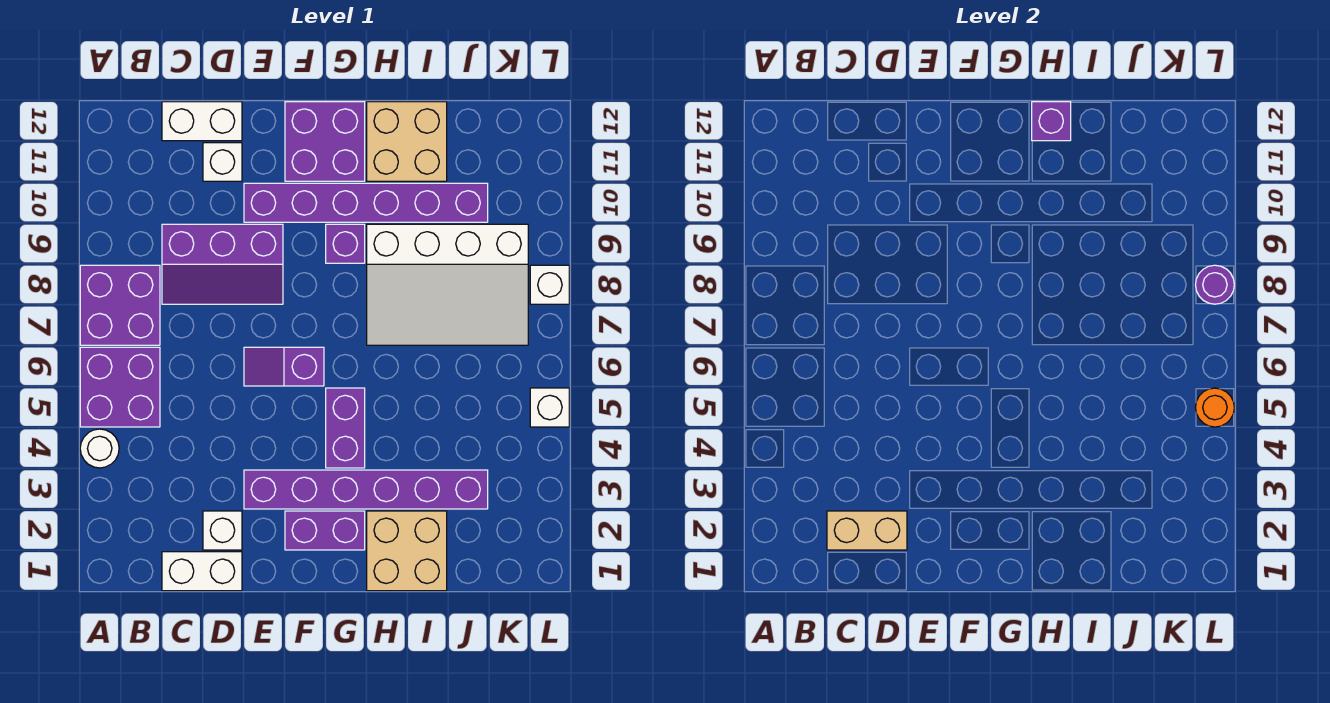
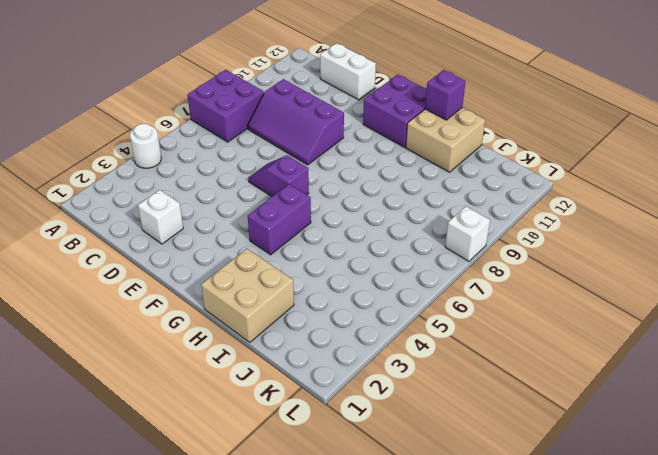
none -> purple brick A5:B6 level 1
none -> white brick C1:D1 level 1
none -> white brick D11 level 1

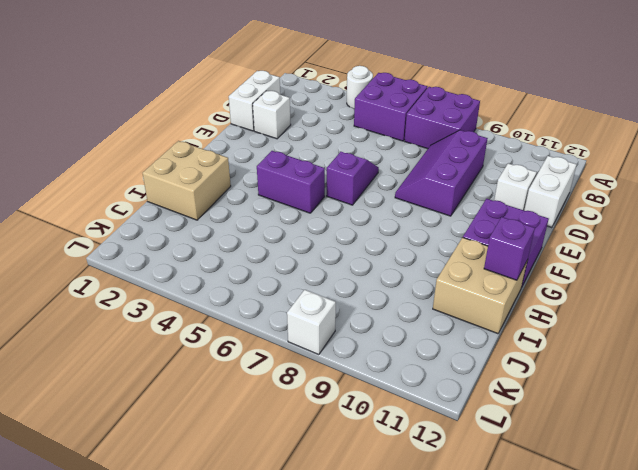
none -> purple brick E3:J3 level 1
none -> purple brick E10:J10 level 1
none -> purple brick F2:G2 level 1

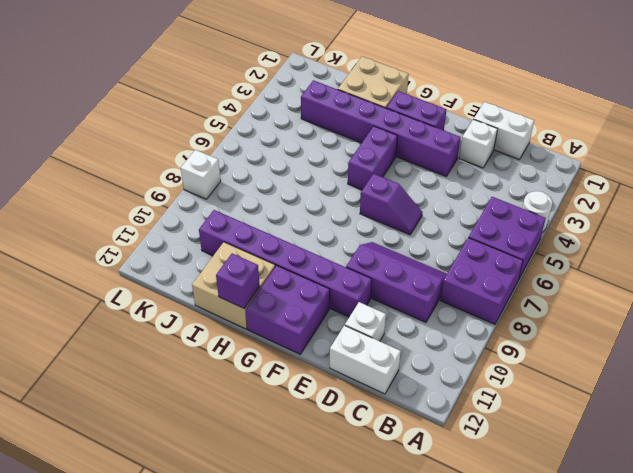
none -> purple brick G9 level 1
none -> white slope H7:K9 level 1 top 9
none -> white brick L5 level 1

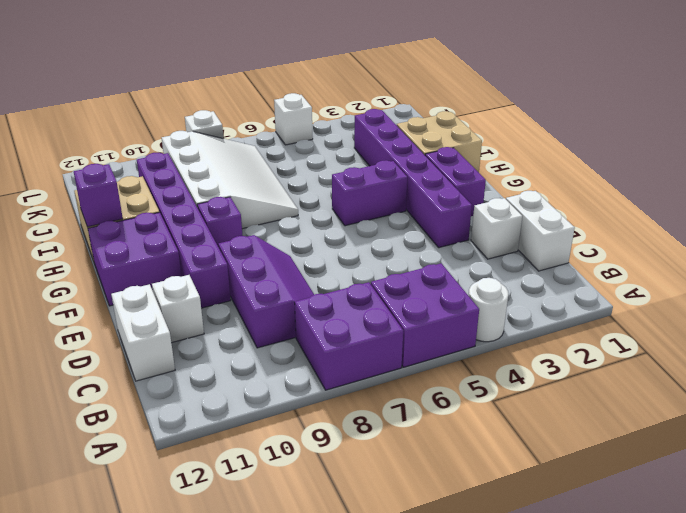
none -> purple slope E6:F6 level 1 top F
none -> tan brick C2:D2 level 2
none -> orange round brick L5 level 2

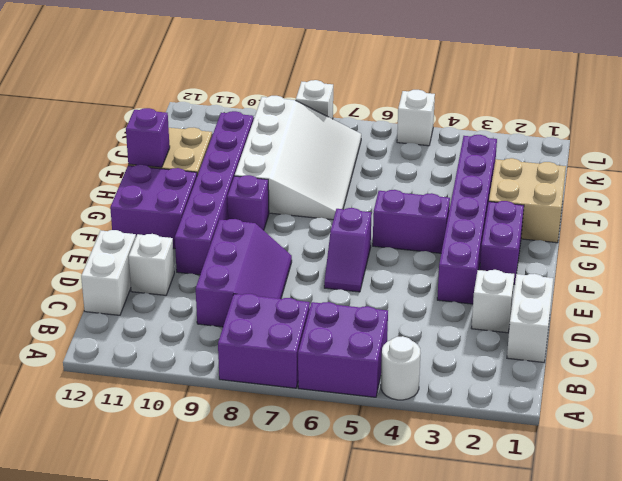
none -> tan brick C2:D2 level 2
none -> orange round brick L5 level 2
none -> purple round brick L8 level 2

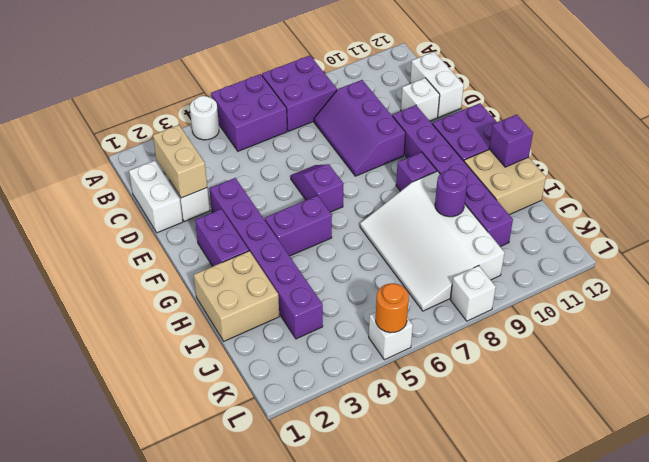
purple round brick I9 level 2 -> purple round brick L8 level 2

